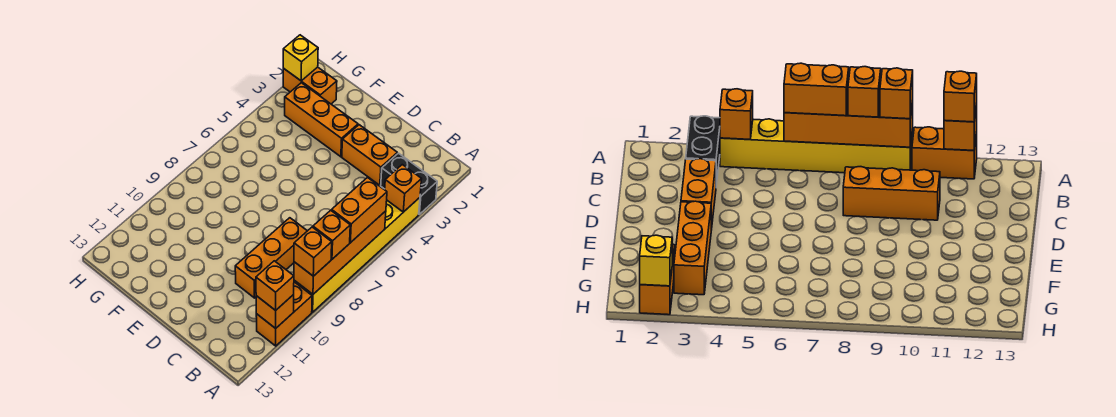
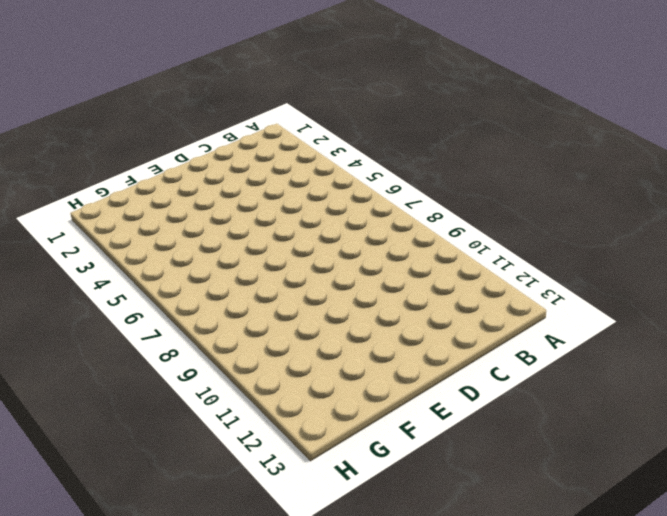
none -> black brick A3:B3 level 1
none -> yellow brick A4:A9 level 1
none -> orange brick A10:A11 level 1

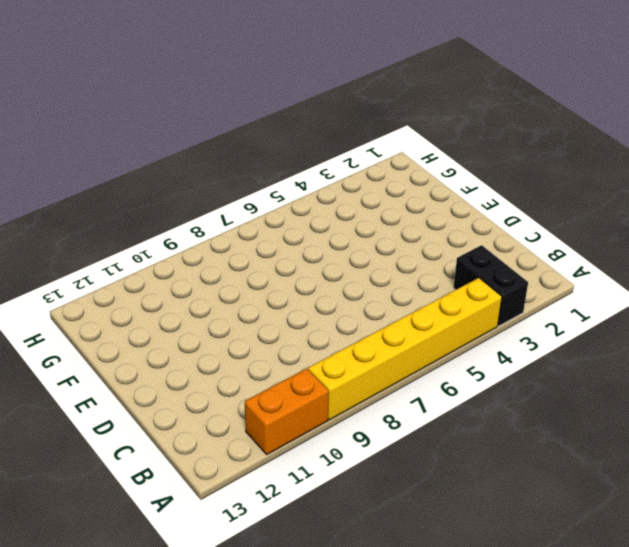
none -> orange brick C3:D3 level 1
none -> orange brick C8:C10 level 1
none -> orange brick E3:G3 level 1

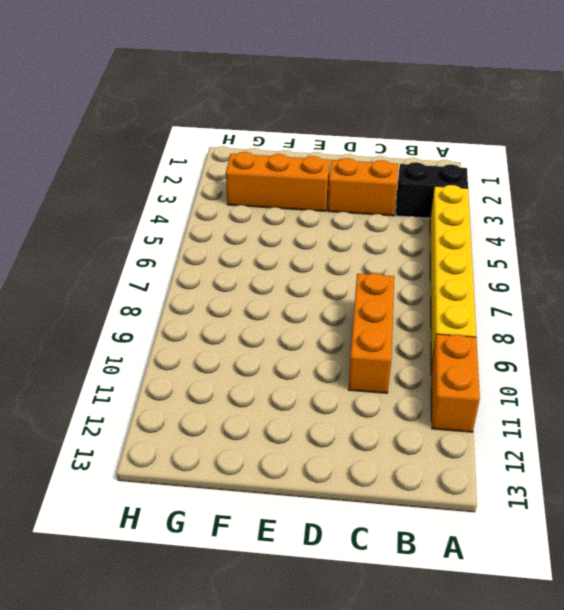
none -> orange brick G2:H2 level 1
none -> orange brick A4 level 2
none -> orange brick A6:A9 level 2

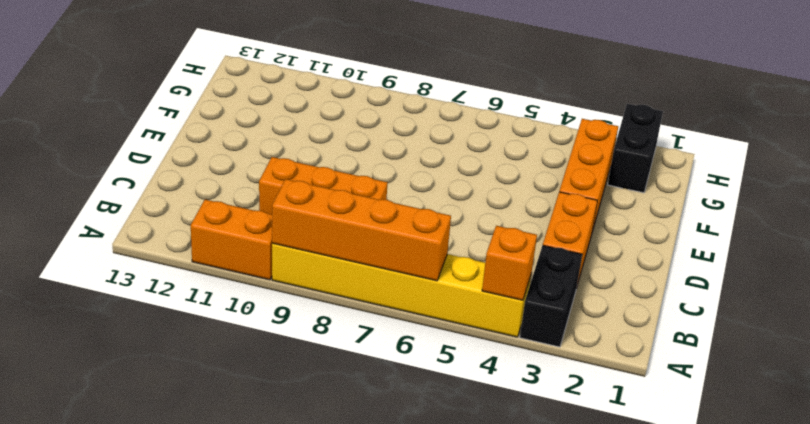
black brick G2:H2 level 1 -> orange brick G2:H2 level 1
none -> orange brick A11 level 2
none -> yellow brick H2 level 2
none -> orange brick A6:A7 level 3

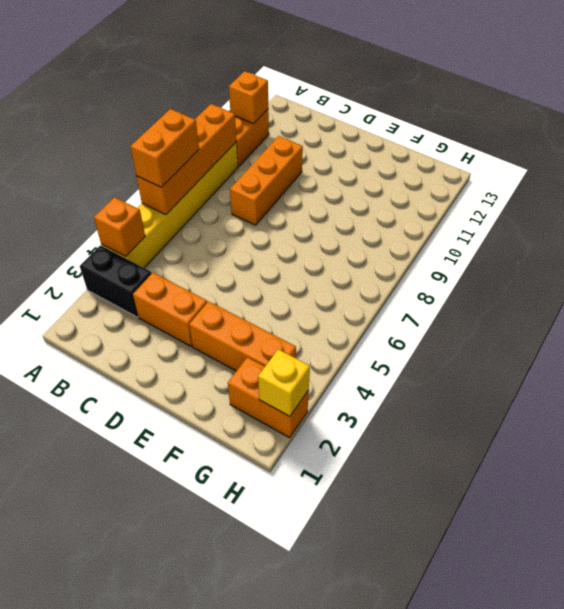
none -> orange brick A8 level 3
none -> orange brick A9 level 3
none -> orange brick A11 level 3

